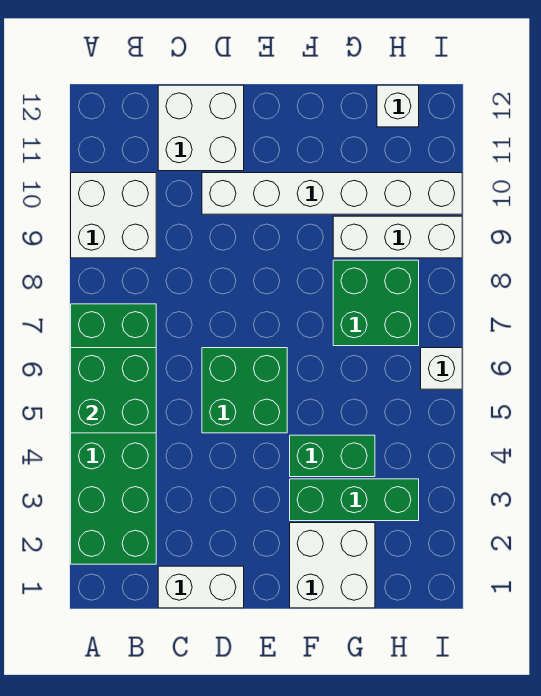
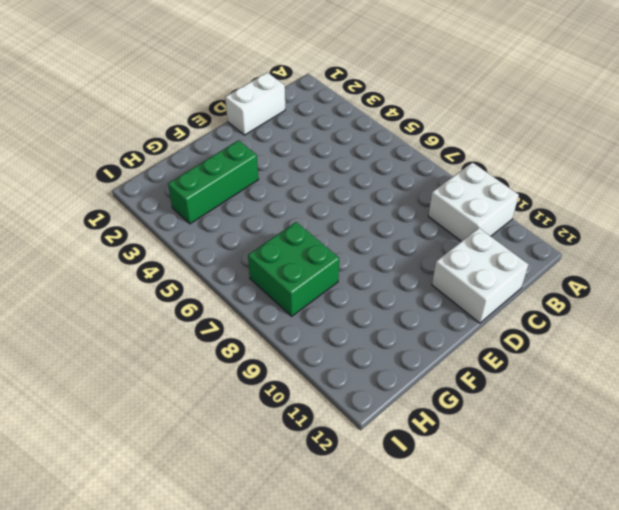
none -> green brick A2:B7 level 1
none -> green brick D5:E6 level 1
none -> white brick D10:I10 level 1

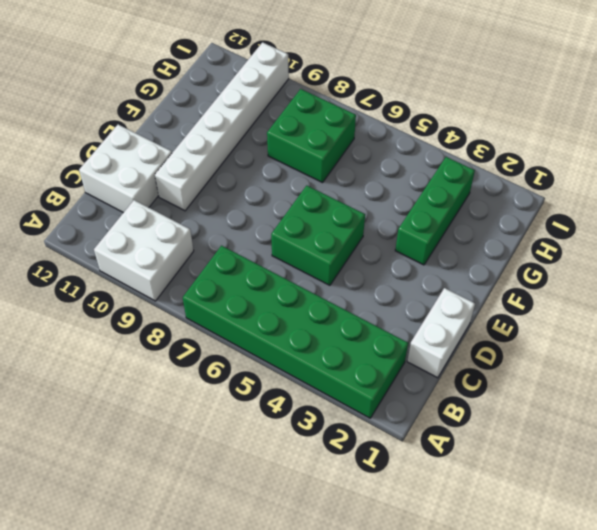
none -> white brick F1:G2 level 1
none -> green brick F4:G4 level 1
none -> white brick G9:I9 level 1

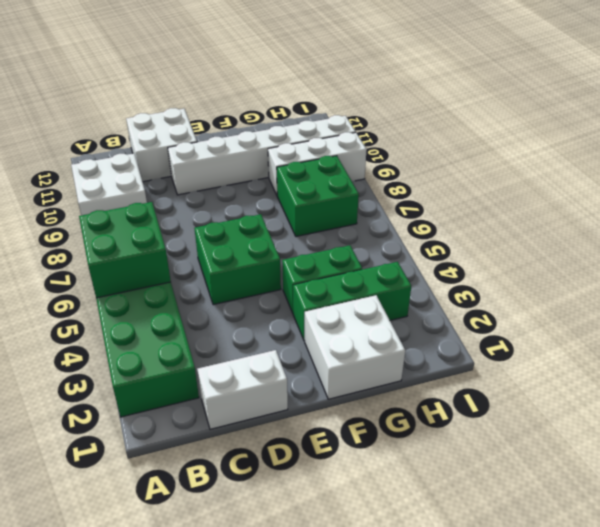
none -> white brick H12 level 1
none -> white brick I6 level 1

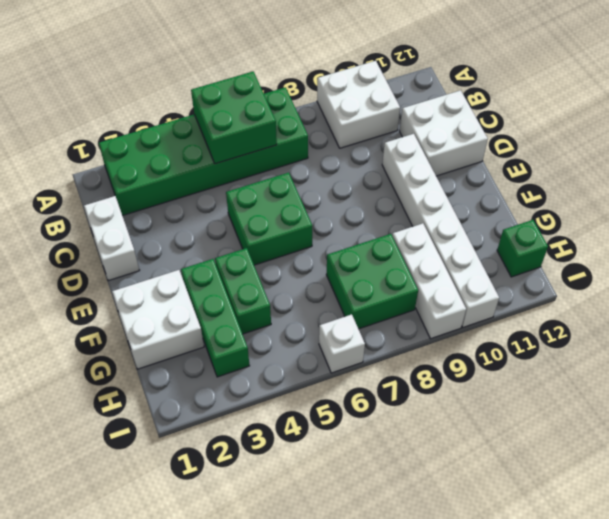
green brick H12 level 1 -> white brick H12 level 1

